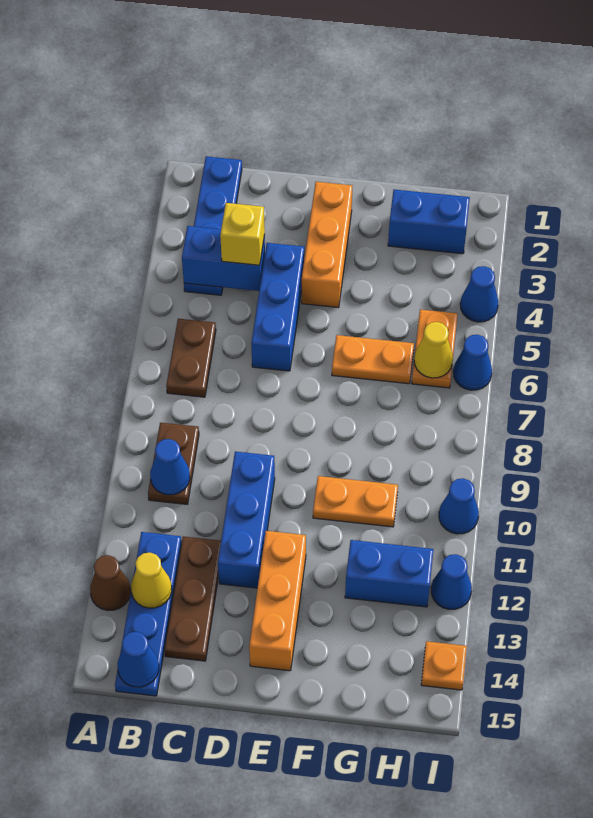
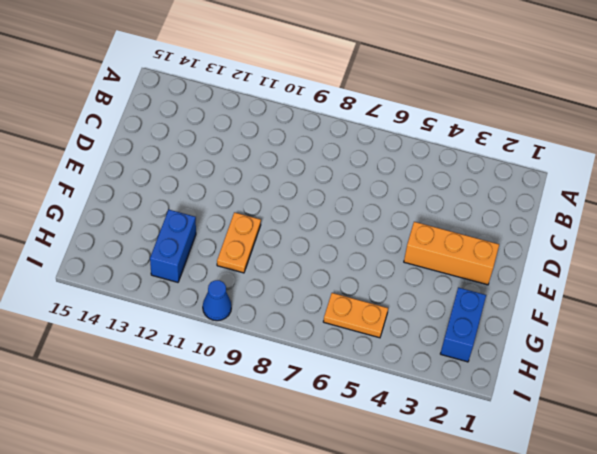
none -> brown cone A13 level 1
none -> blue plate B1:B4 level 1
none -> brown plate B6:B7 level 1

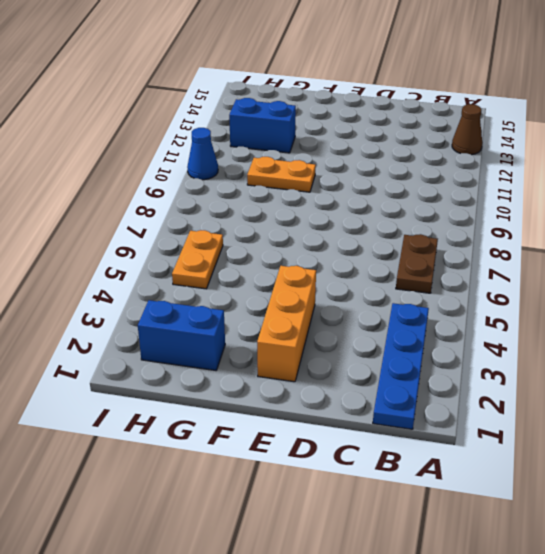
none -> brown plate B9:B10 level 1
none -> blue plate B12:B15 level 1
none -> brown plate C12:C14 level 1

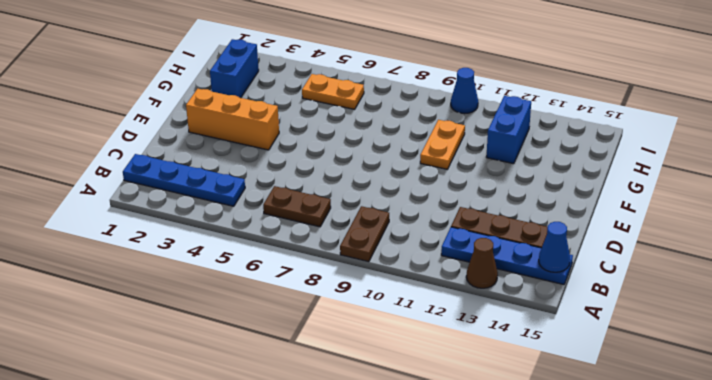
brown plate A9:B9 level 1 -> brown plate B9:B10 level 1
none -> blue brick D4:D6 level 1
none -> blue brick D10:D12 level 1
none -> orange brick E12:E14 level 1

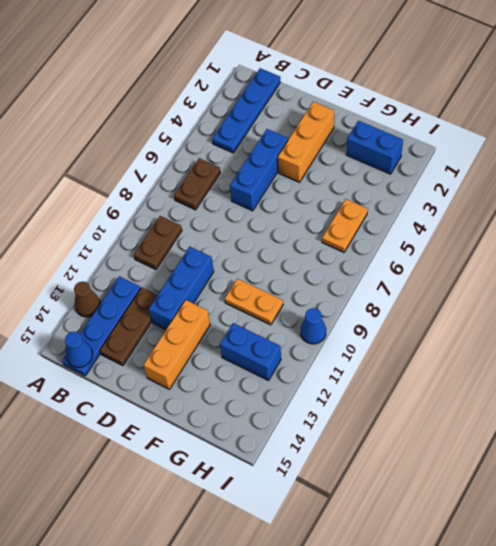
none -> orange plate F6:G6 level 1
none -> blue cone I4 level 1
none -> blue cone I6 level 1

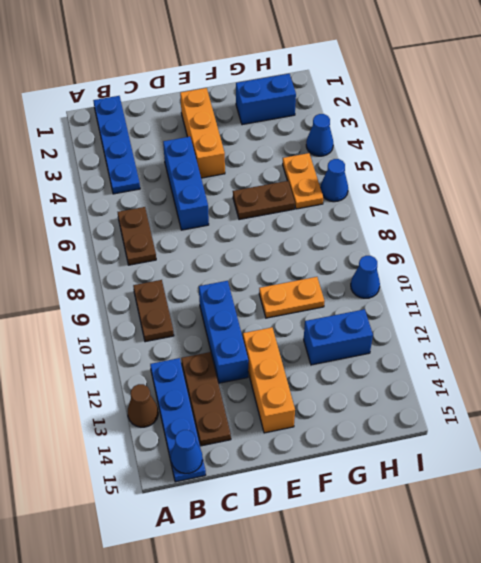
brown plate F6:G6 level 1 -> orange plate F6:G6 level 1
none -> blue cone I12 level 1
none -> orange plate I14 level 1
none -> blue brick B4:C4 level 2

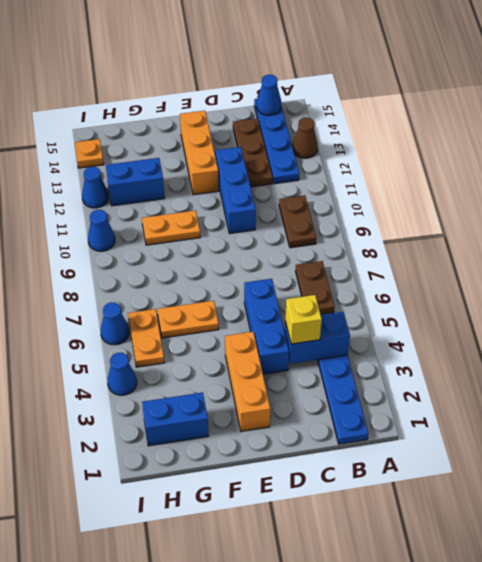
none -> blue cone B10 level 2
none -> yellow cone B13 level 2
none -> yellow cone H6 level 2

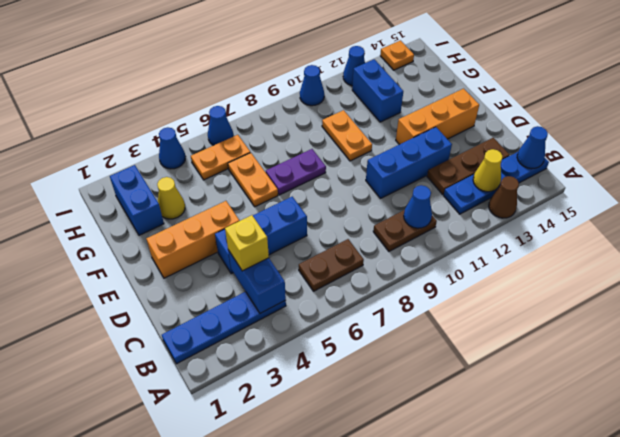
purple plate F7:F8 level 1 -> none
yellow cone G3 level 1 -> yellow cone H6 level 2

